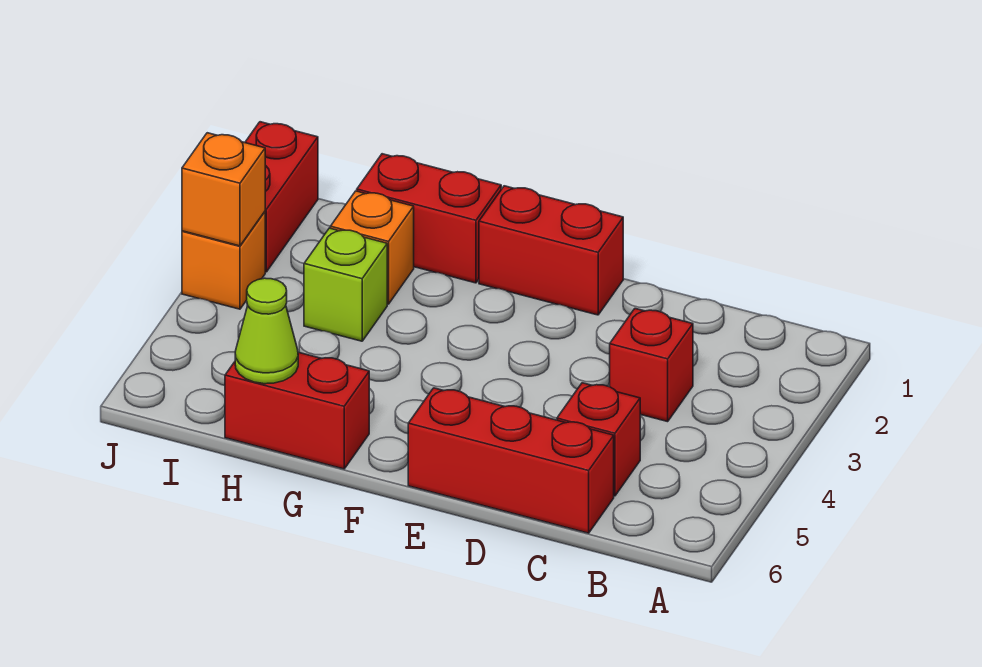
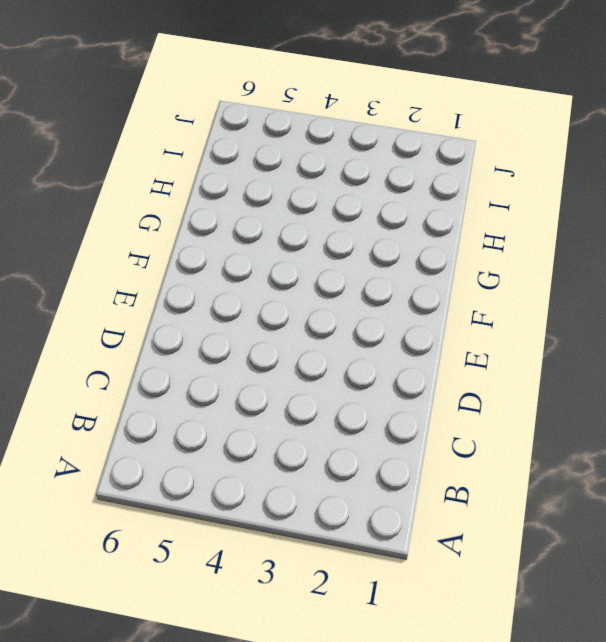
none -> red brick C3 level 1
none -> red brick C5 level 1
none -> red brick C6:E6 level 1

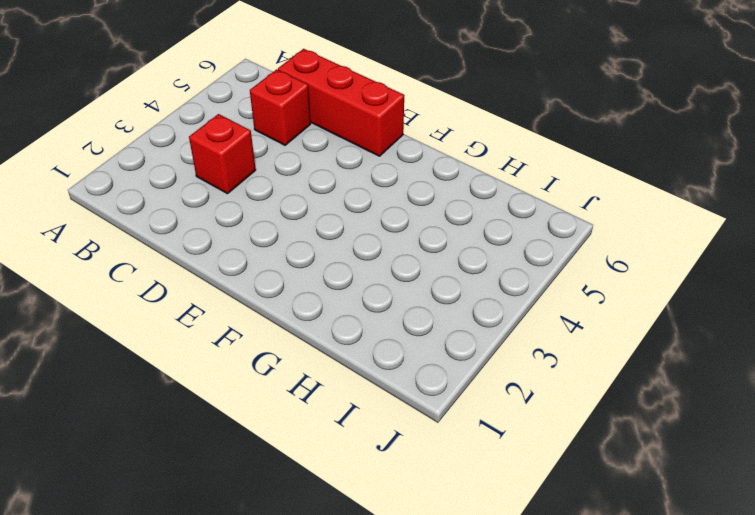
none -> red brick E1:F1 level 1
none -> red brick G1:H1 level 1
none -> red brick G6:H6 level 1

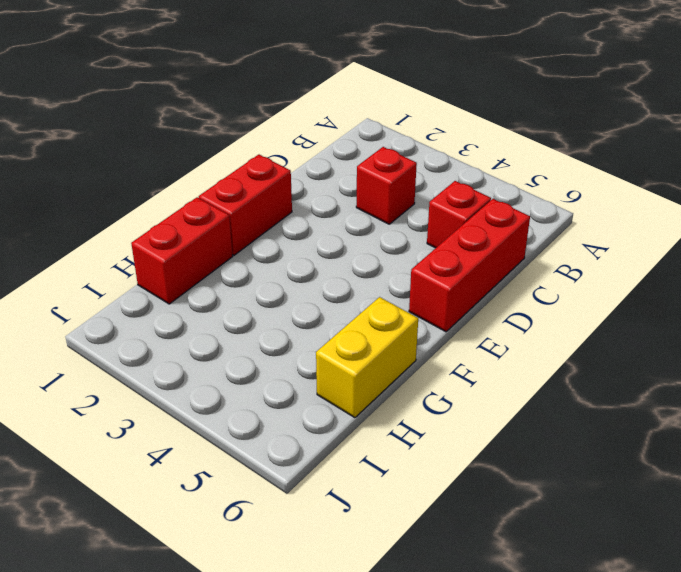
yellow brick G6:H6 level 1 -> red brick G6:H6 level 1
none -> orange brick H2 level 1
none -> lime brick H3 level 1
none -> red brick J1:J2 level 1

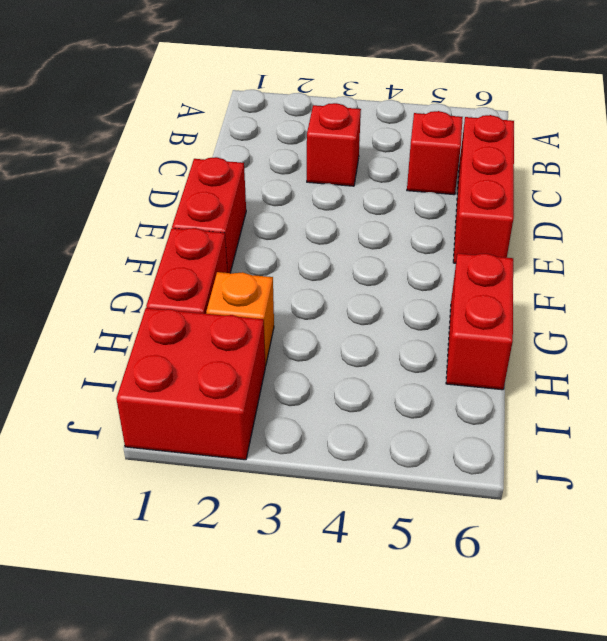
red brick I1:J2 level 1 -> red brick J1:J2 level 1
none -> lime brick H3 level 1
none -> orange brick J3 level 1
none -> lime cone H6 level 2

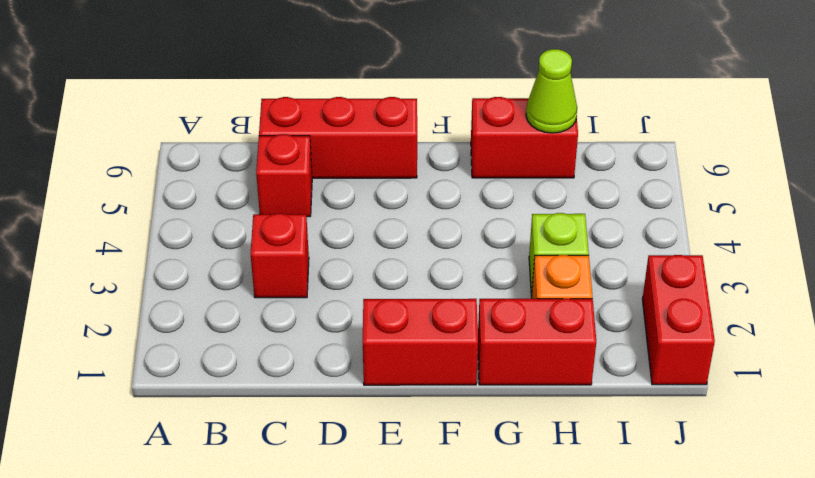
none -> orange brick J3 level 1
none -> orange brick J3 level 2

